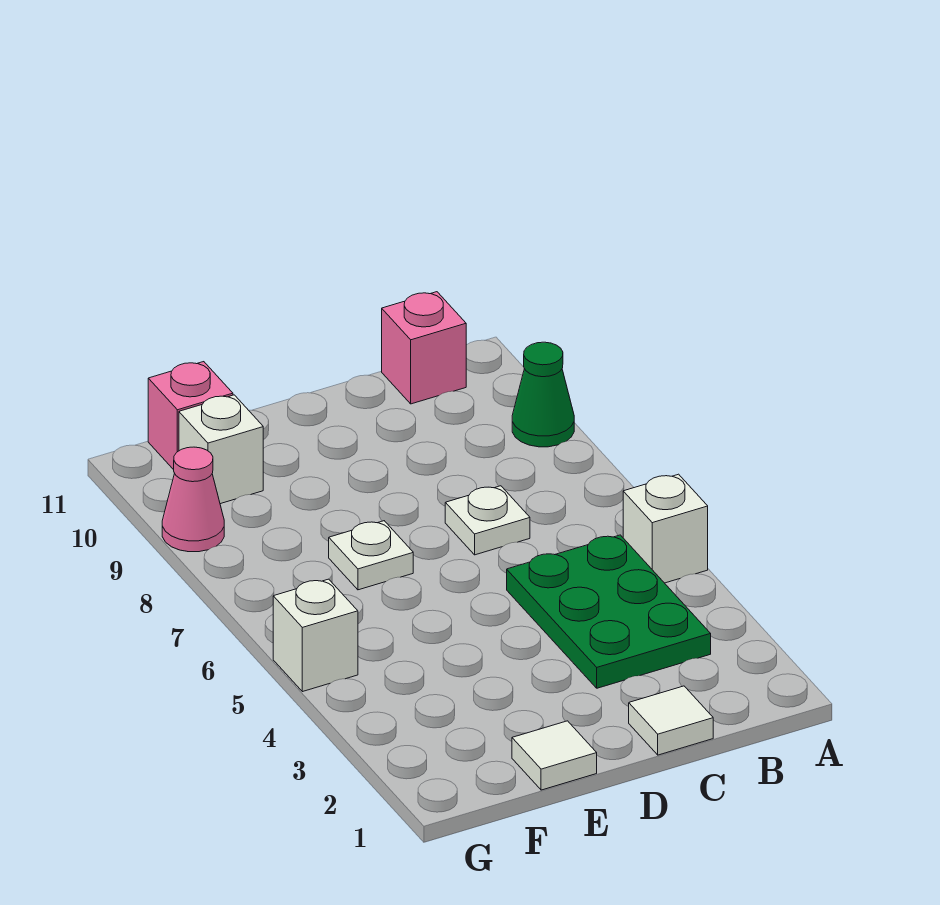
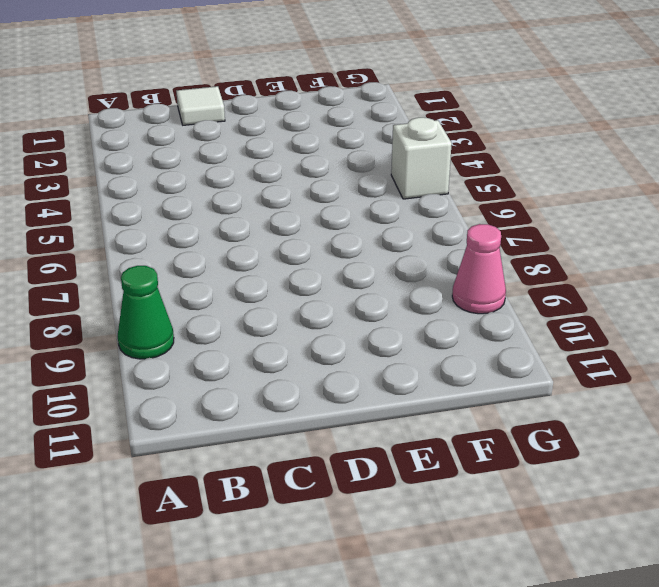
none -> white brick A5 level 1
none -> green plate B3:C5 level 1
none -> pink brick B11 level 1

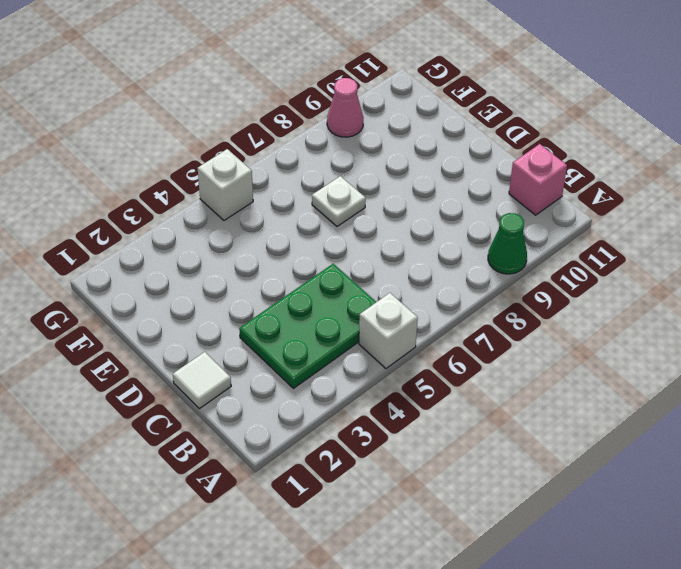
none -> white plate C7 level 1
none -> white tile E1 level 1
none -> white brick F10 level 1

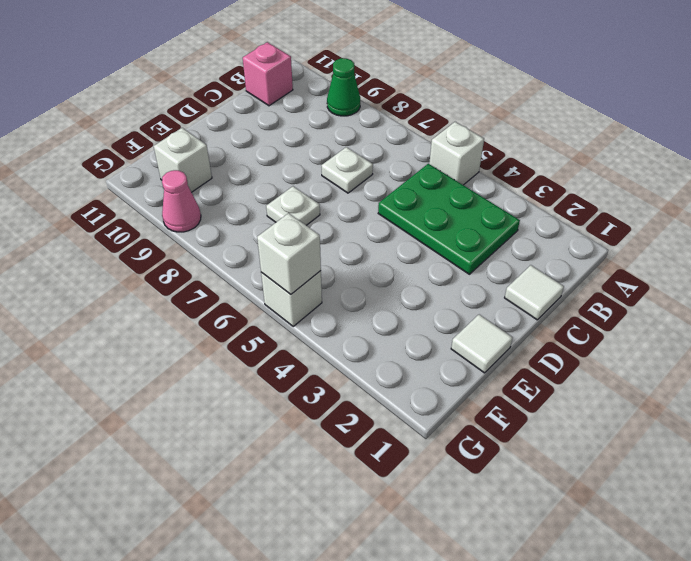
white brick G5 level 2 -> none
none -> pink brick F11 level 1

